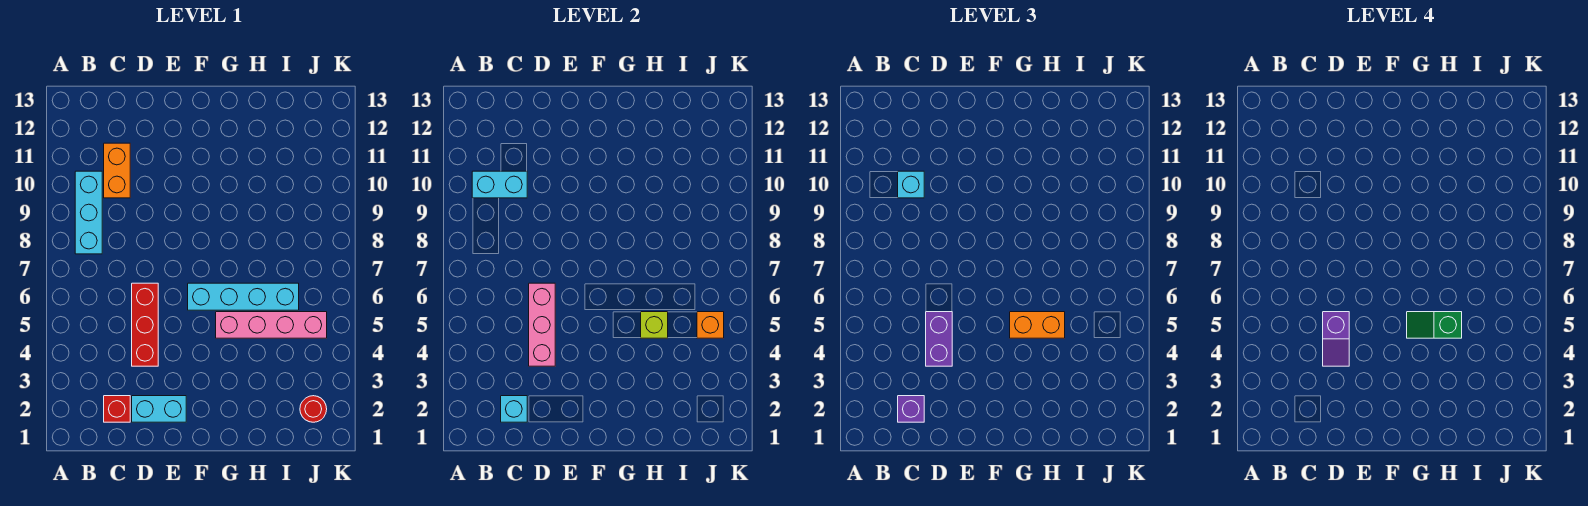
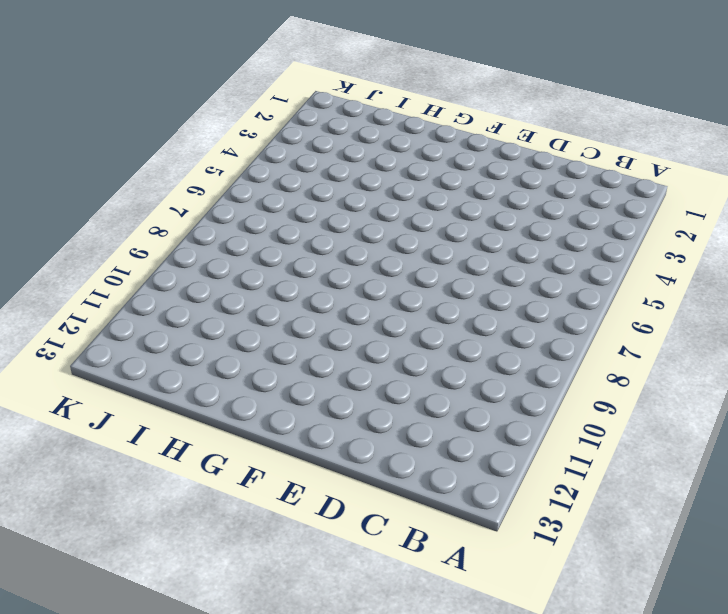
none -> cyan brick B8:B10 level 1
none -> red brick C2 level 1
none -> orange brick C10:C11 level 1

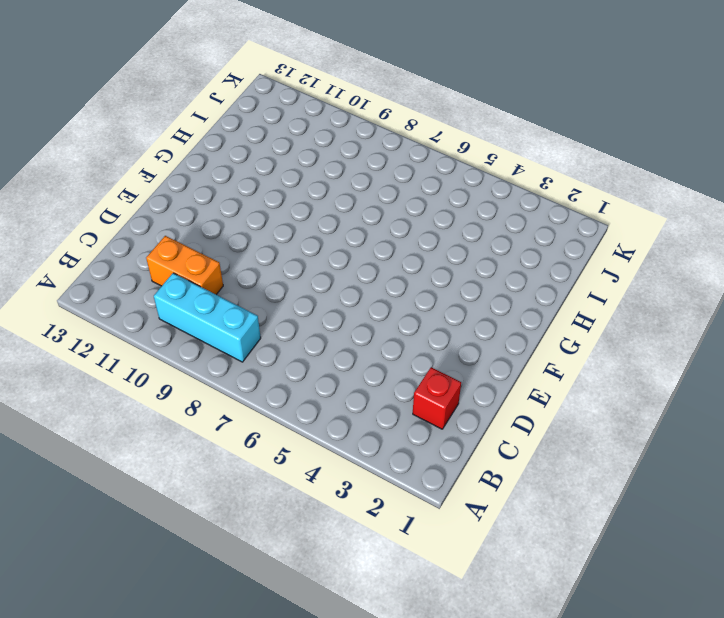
none -> cyan brick D2:E2 level 1
none -> red brick D4:D6 level 1
none -> cyan brick F6:I6 level 1

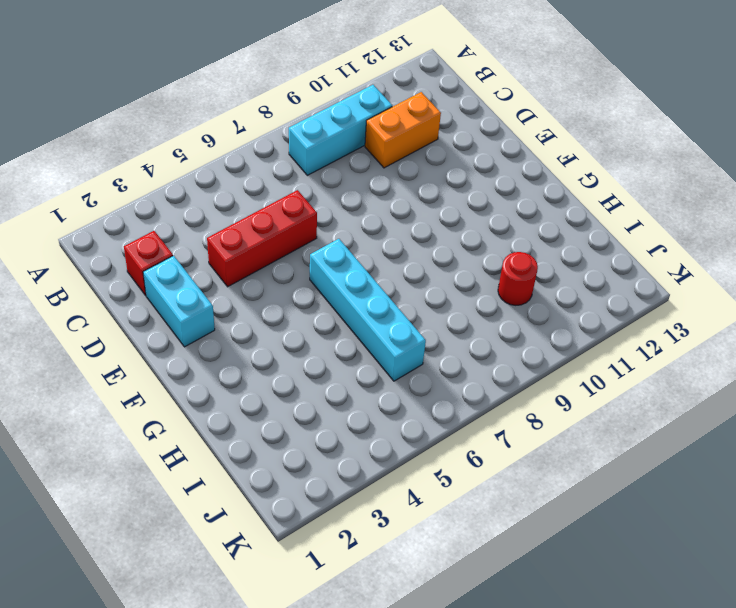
red round brick I10 level 1 -> red round brick J2 level 1
none -> pink brick G5:J5 level 1
none -> cyan brick B10:C10 level 2
none -> cyan brick C2 level 2

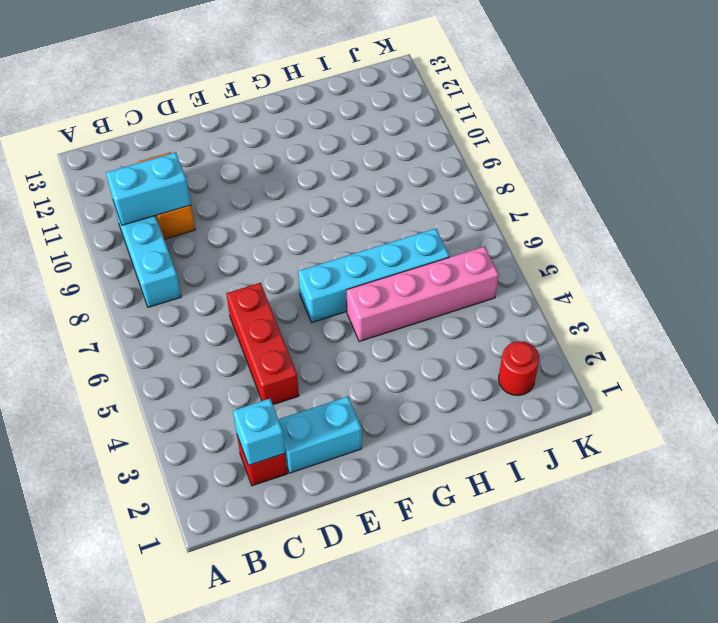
none -> pink brick D4:D6 level 2
none -> lime brick H5 level 2
none -> orange brick J5 level 2

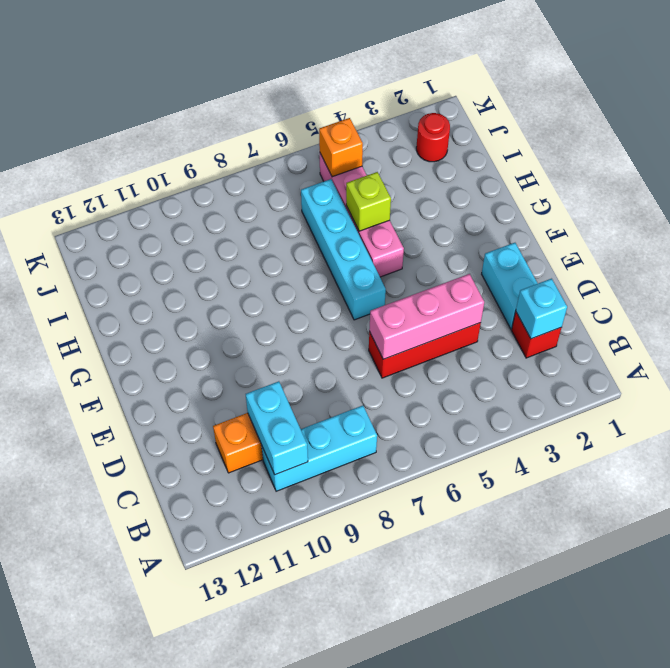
none -> purple brick C2 level 3
none -> cyan brick C10 level 3
none -> purple brick D4:D5 level 3

